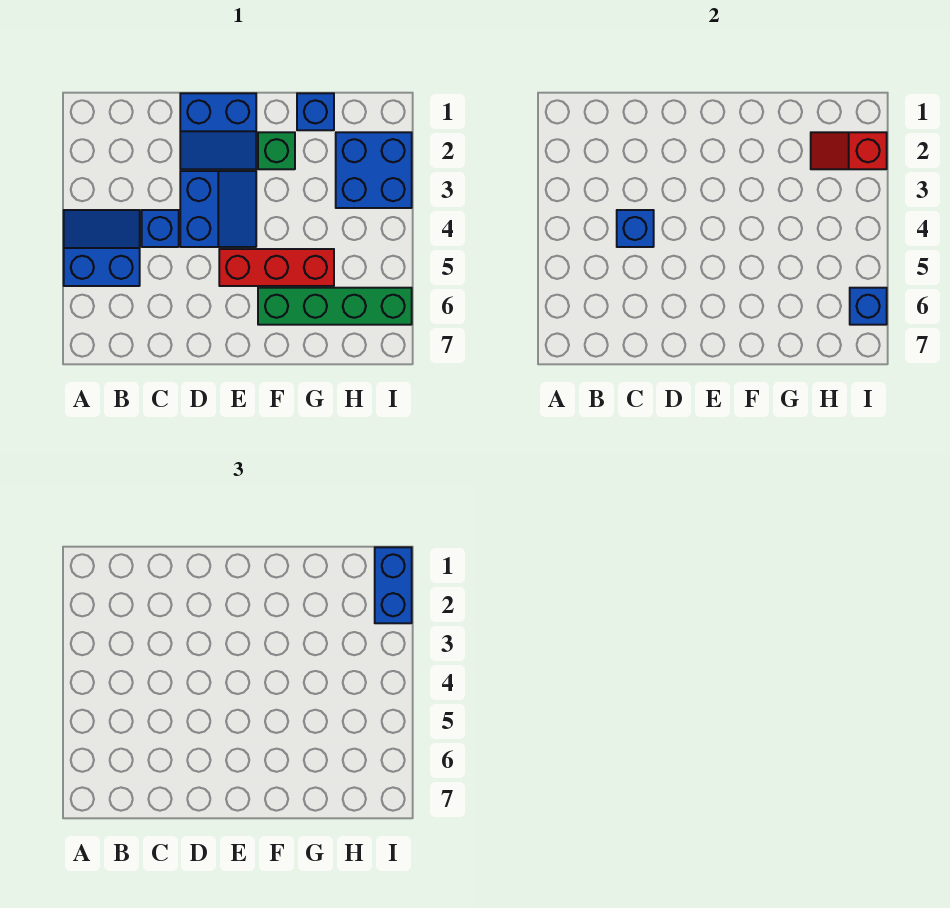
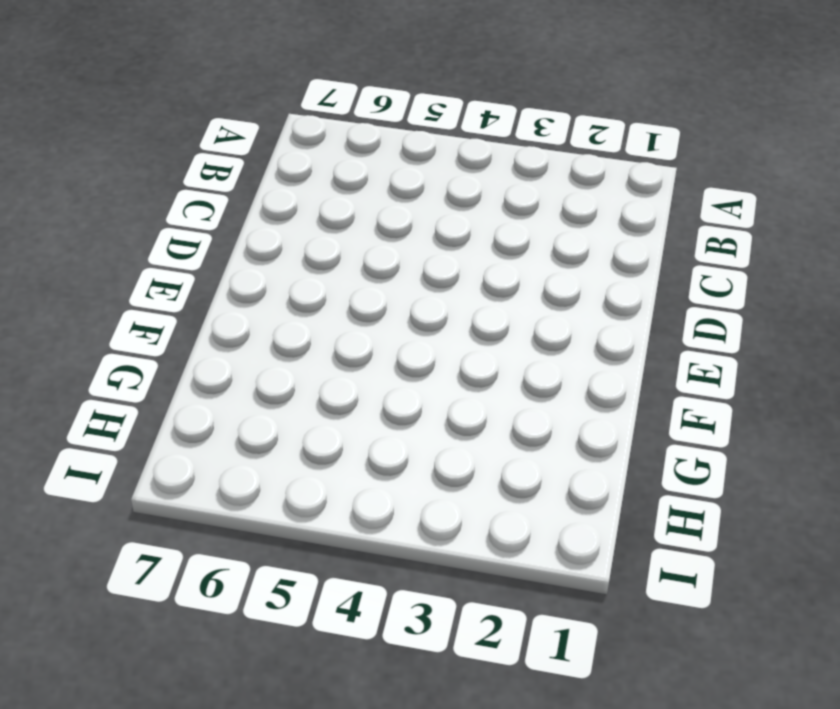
none -> blue slope A4:B5 level 1 top 5
none -> blue brick C4 level 1
none -> blue slope D1:E2 level 1 top 1

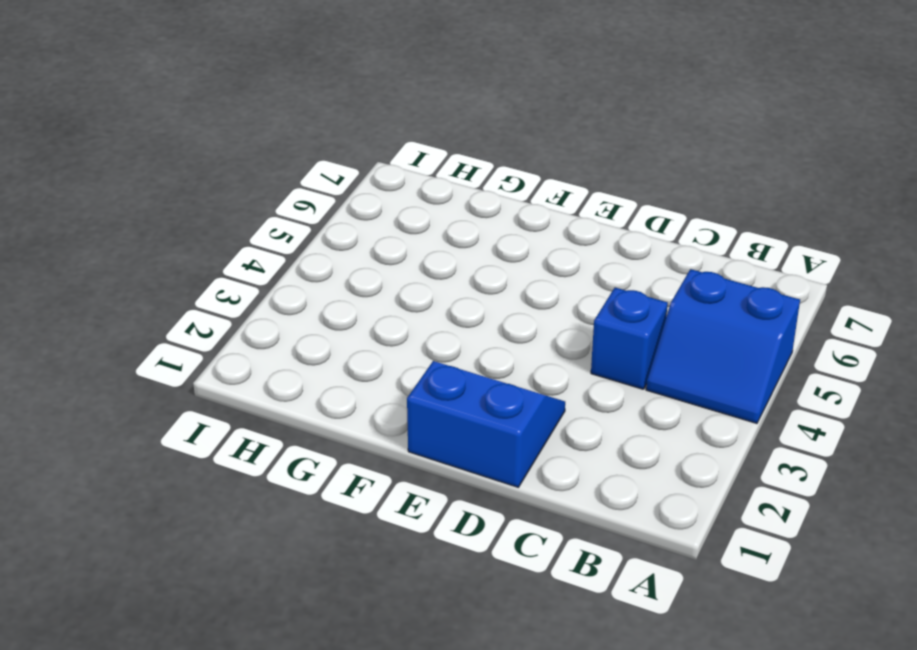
none -> blue slope D3:E4 level 1 top D
none -> red brick E5:G5 level 1
none -> green brick F2 level 1

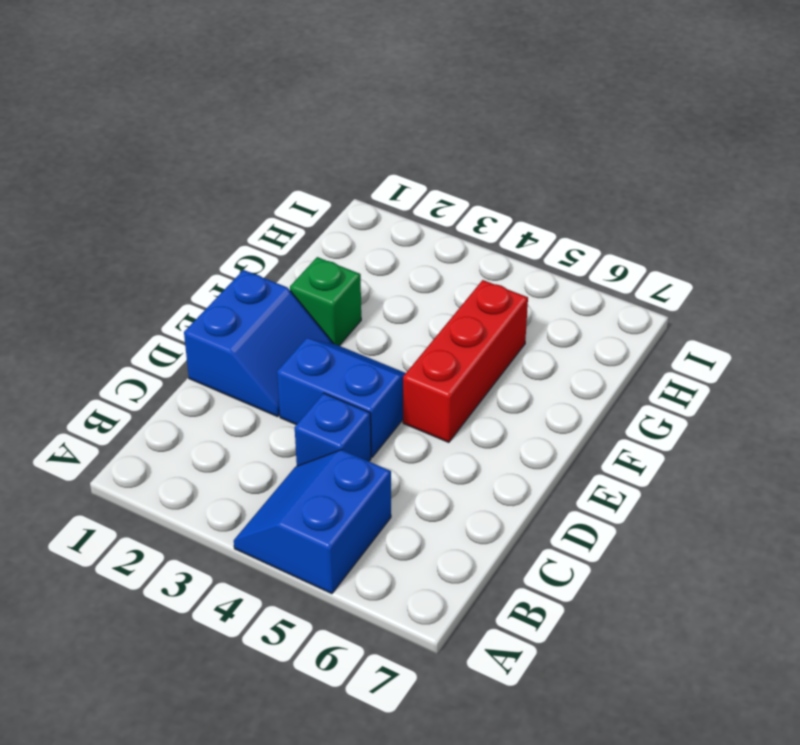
none -> green brick F6:I6 level 1
none -> blue brick G1 level 1
none -> blue brick H2:I3 level 1

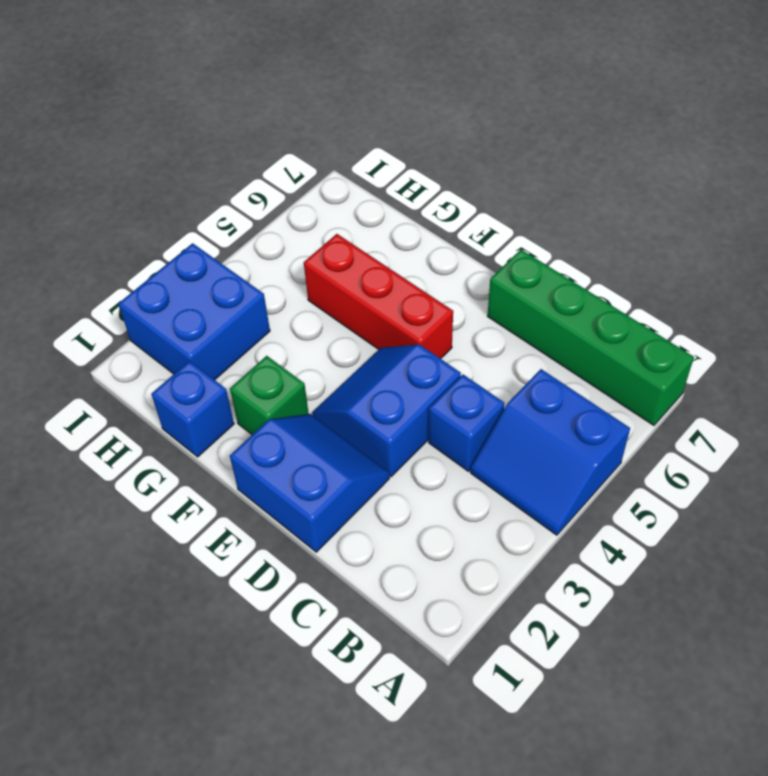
green brick A7:D7 level 1 -> green brick F6:I6 level 1
none -> blue brick C4 level 2
none -> red slope H2:I2 level 2 top I
none -> blue brick I6 level 2

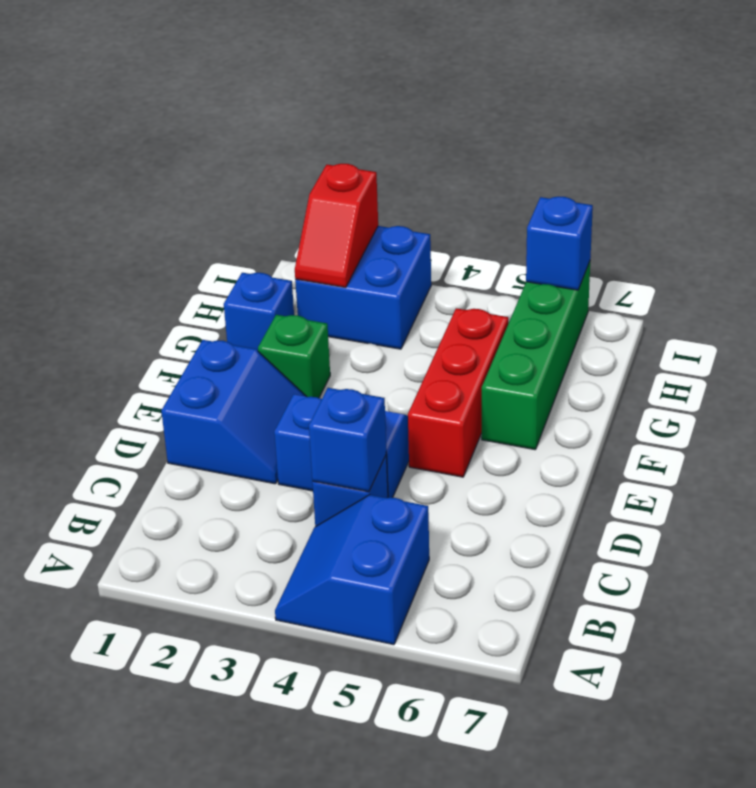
none -> blue brick I1:I2 level 3

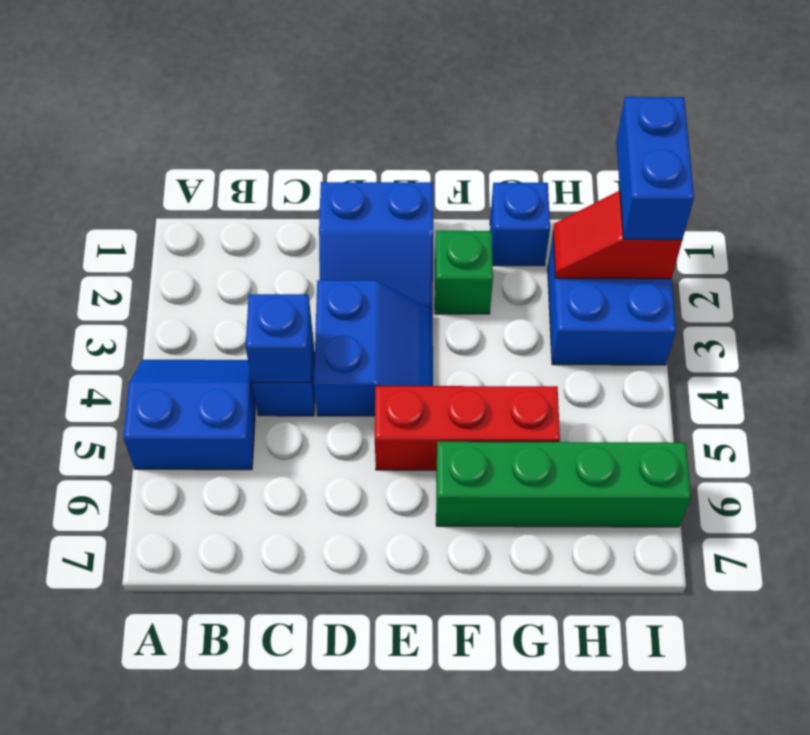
none -> blue brick I6 level 2

